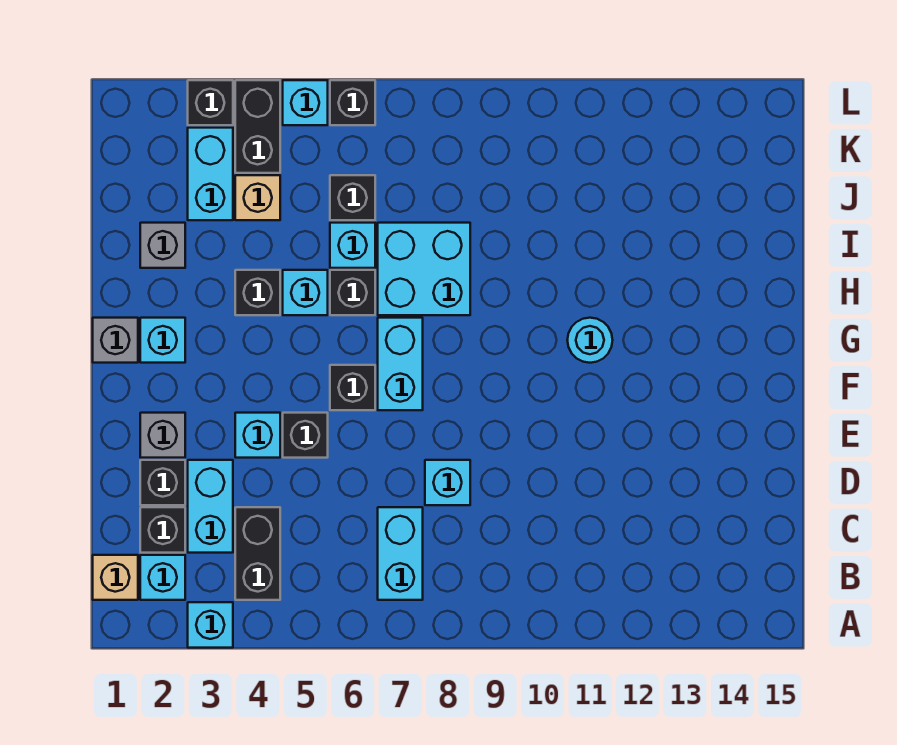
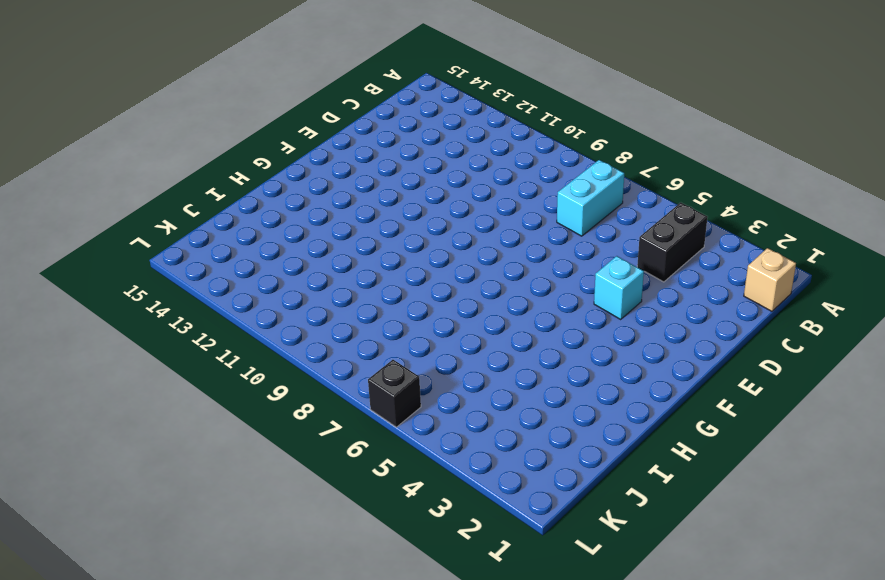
none -> cyan brick A3 level 1
none -> cyan brick B2 level 1
none -> black brick C2 level 1
none -> cyan brick C3:D3 level 1

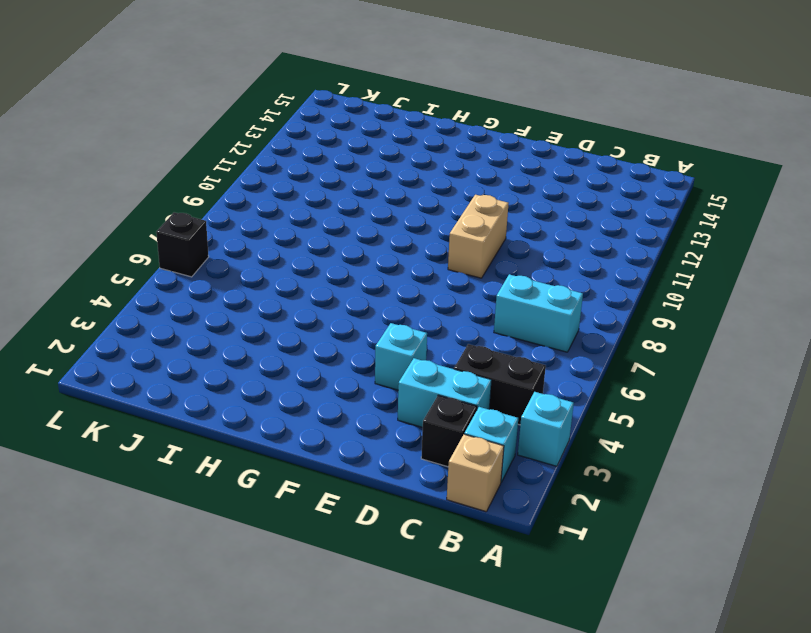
tan brick E9:E10 level 1 -> none
none -> black brick D2 level 1
none -> cyan brick D8 level 1
none -> grey brick E2 level 1
none -> black brick E5 level 1

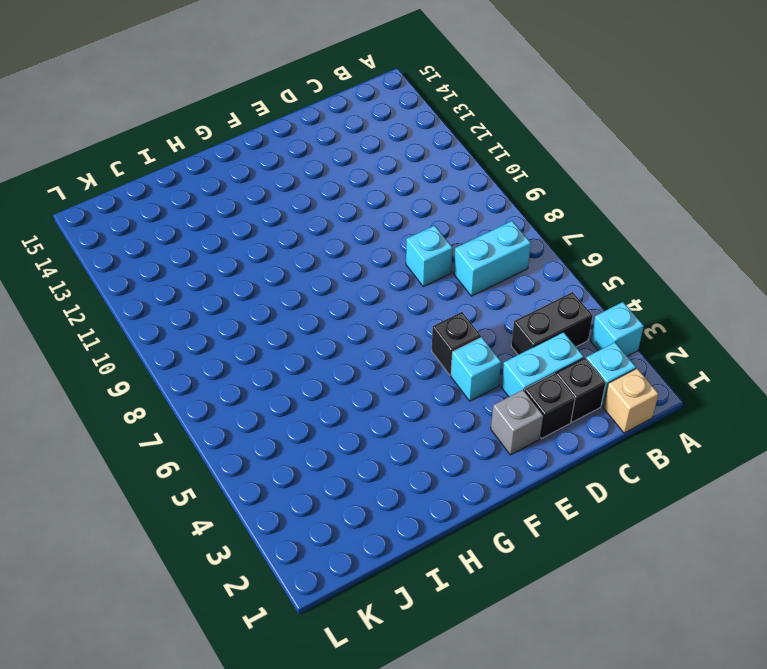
none -> black brick F6 level 1
none -> cyan brick F7:G7 level 1
none -> grey brick G1 level 1
none -> cyan brick G2 level 1

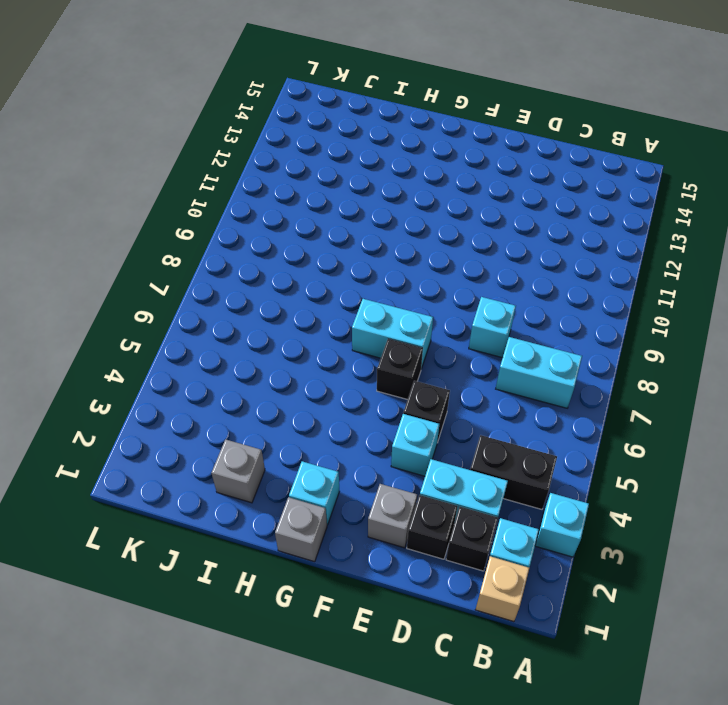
none -> cyan round brick G11 level 1
none -> black brick H4 level 1
none -> cyan brick H5 level 1
none -> black brick H6 level 1

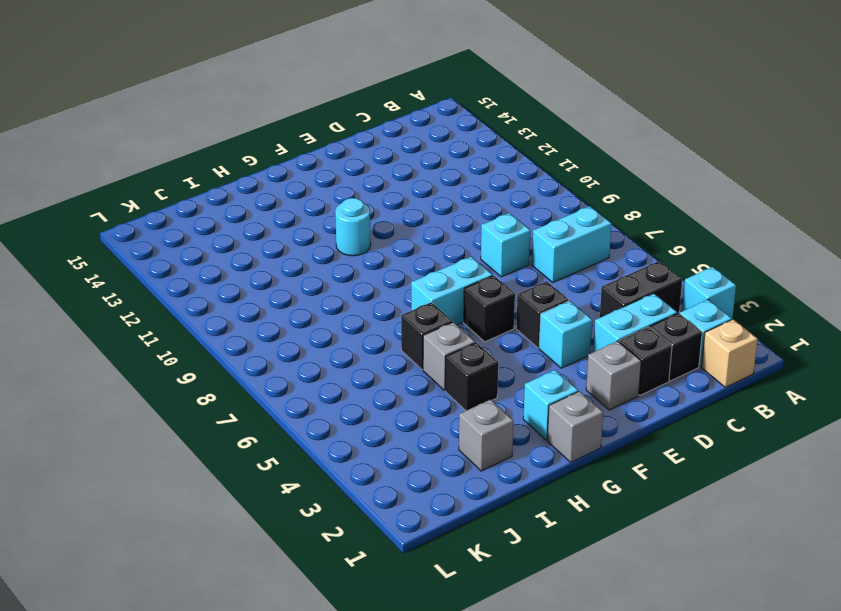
grey brick H5 level 1 -> cyan brick H5 level 1
none -> cyan brick H7:I8 level 1
none -> cyan brick I6 level 1
none -> cyan brick J3:K3 level 1
none -> tan brick J4 level 1

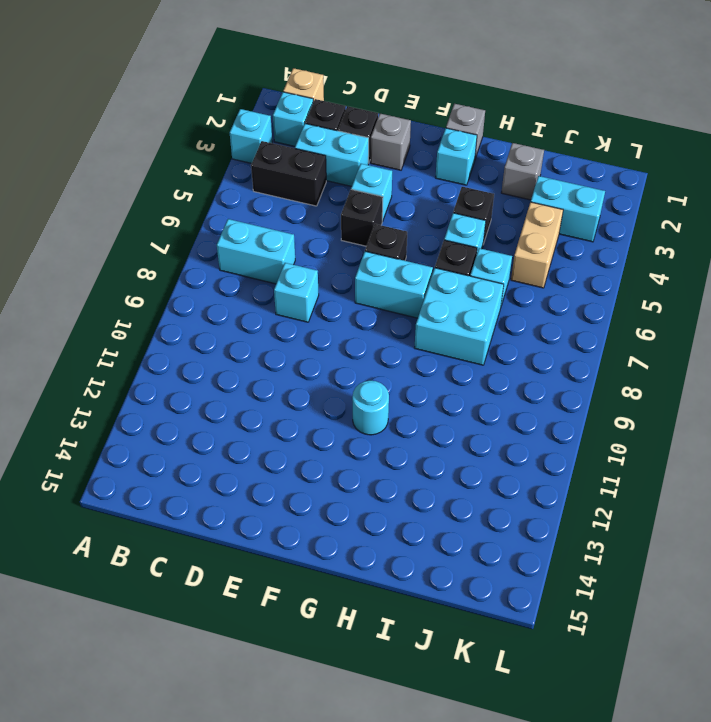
tan brick J4:J5 level 1 -> tan brick J4 level 1
none -> black brick J6 level 1
none -> black brick K4:L4 level 1
none -> black brick L3 level 1
none -> cyan brick L5 level 1

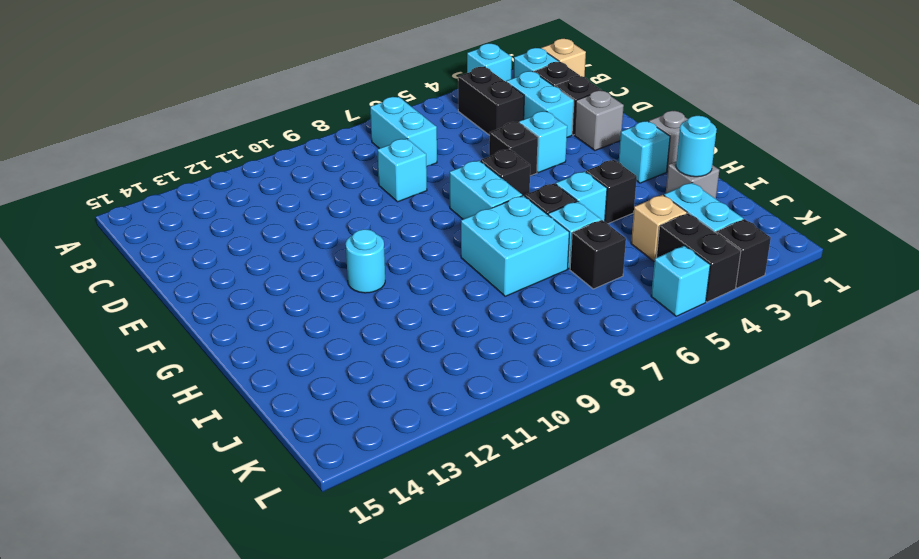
cyan round brick I2 level 2 -> none
none -> black brick L6 level 1

